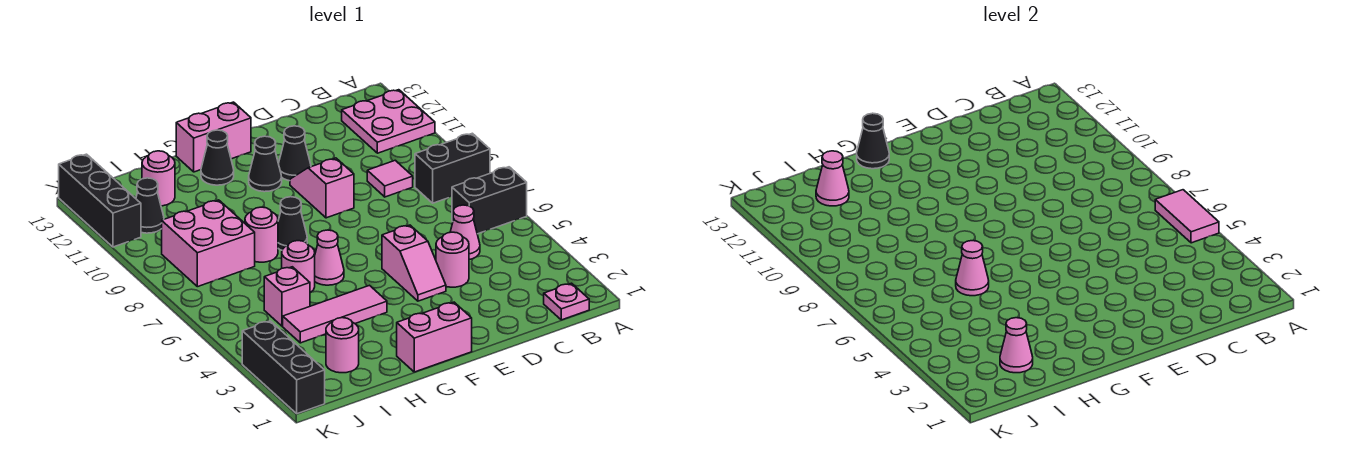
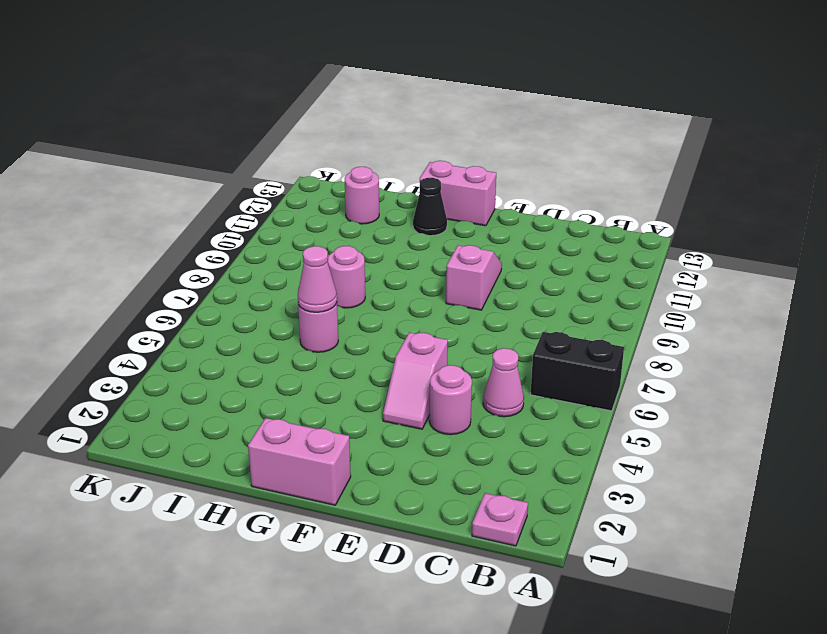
none -> black brick A8:B8 level 1
none -> pink plate A11:B12 level 1
none -> pink tile C9 level 1
none -> black cone E11 level 1

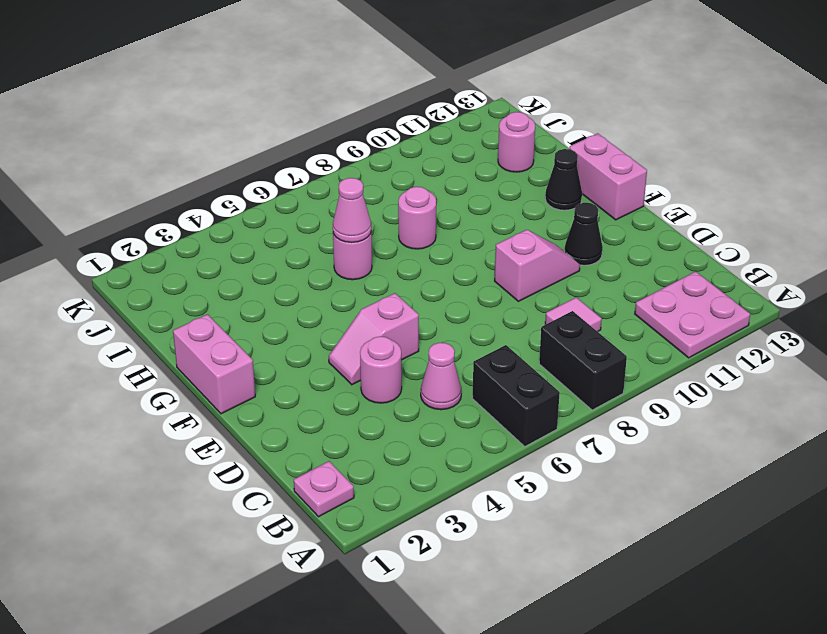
none -> black cone F11 level 1
none -> pink tile G4:I4 level 1
none -> pink cone G6 level 1
none -> black cone G8 level 1

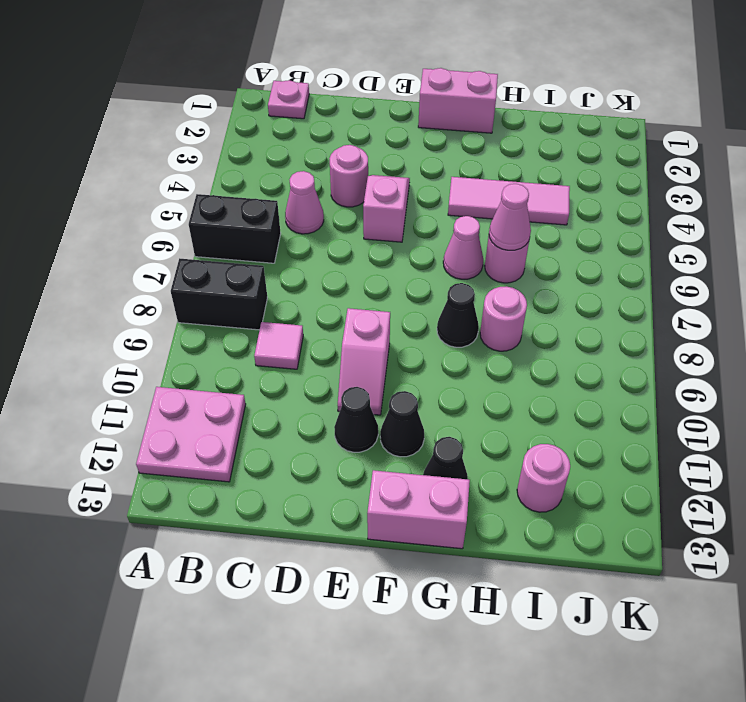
none -> pink round brick I2 level 1
none -> pink brick I5 level 1
none -> pink brick I8:J9 level 1
none -> black cone J11 level 1

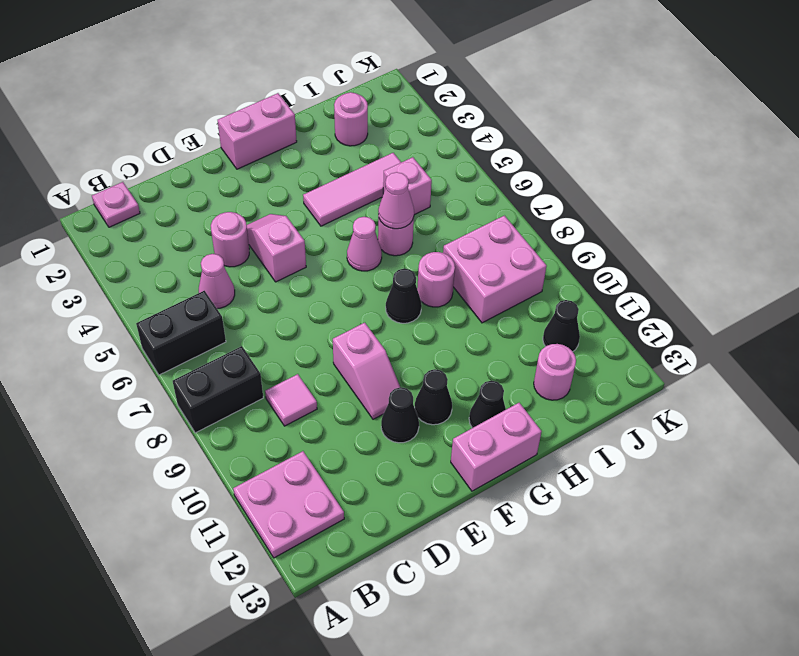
none -> black brick K1:K3 level 1
none -> black brick K11:K13 level 1
none -> pink tile A5:A6 level 2
none -> black cone G13 level 2

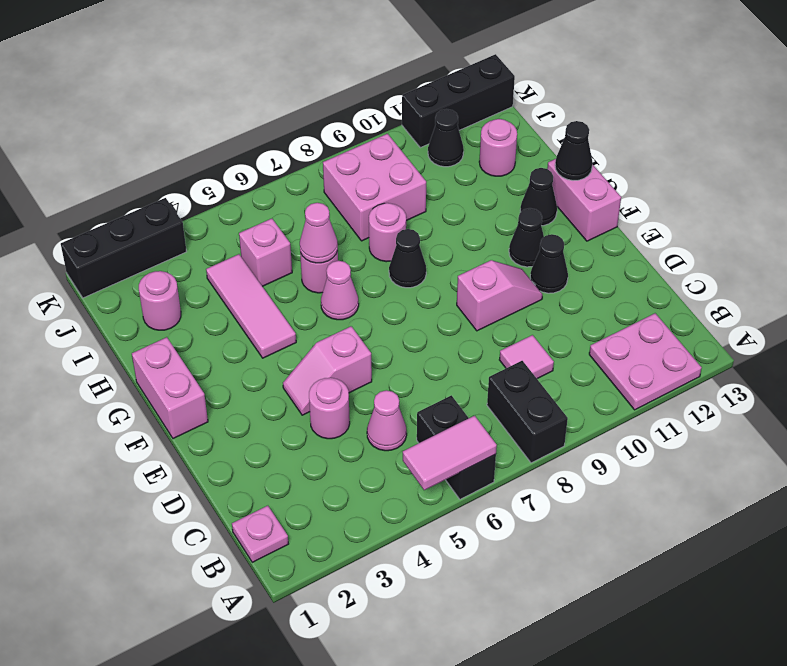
none -> pink cone I2 level 2
none -> pink cone I12 level 2

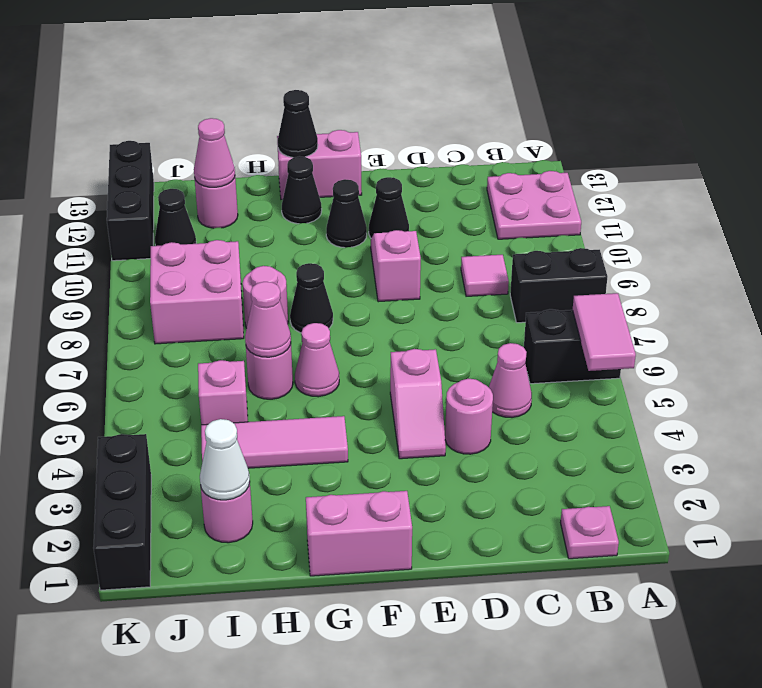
white cone I2 level 2 -> pink cone I2 level 2

